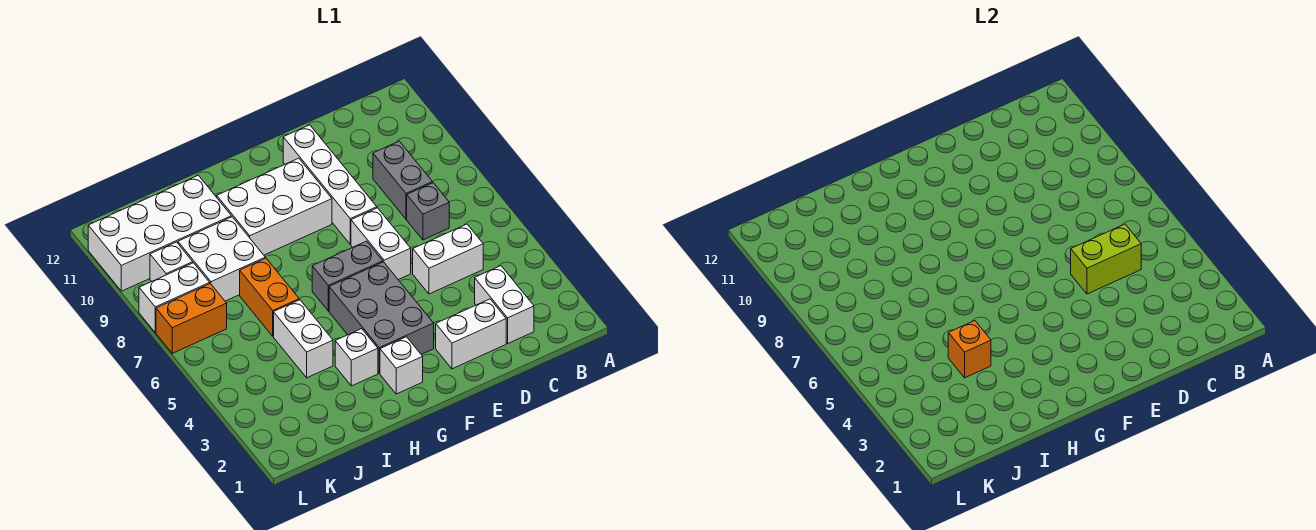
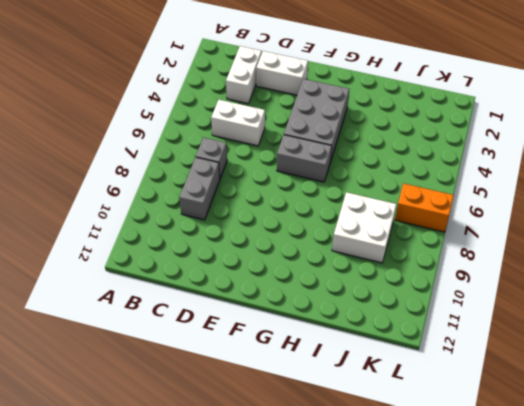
none -> white brick E6:E7 level 1
none -> white brick E8:E11 level 1
none -> white brick F9:H10 level 1

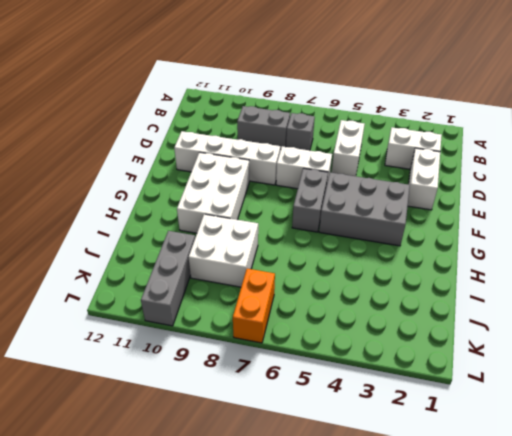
grey brick J10:L10 level 1 -> white brick I10:L11 level 1
none -> white brick G2 level 1
none -> white brick H3 level 1
none -> white brick I4:I5 level 1

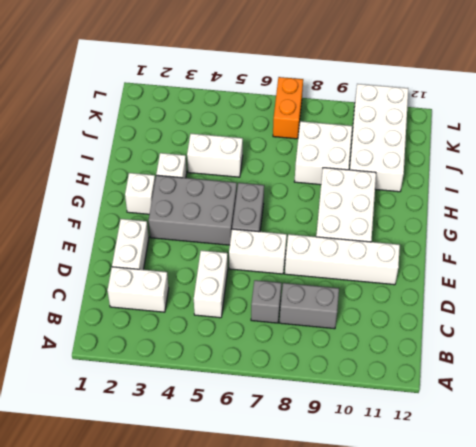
none -> orange brick I6:I7 level 1
none -> white brick K8:L8 level 1
none -> white brick K9 level 1

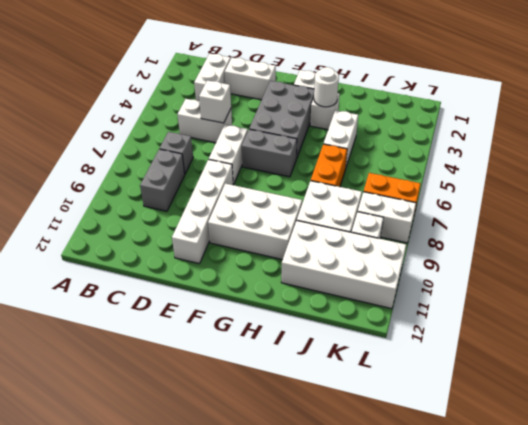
white brick D5 level 2 -> lime brick C5:D5 level 2
white round brick H3 level 2 -> none
none -> orange brick I4 level 2

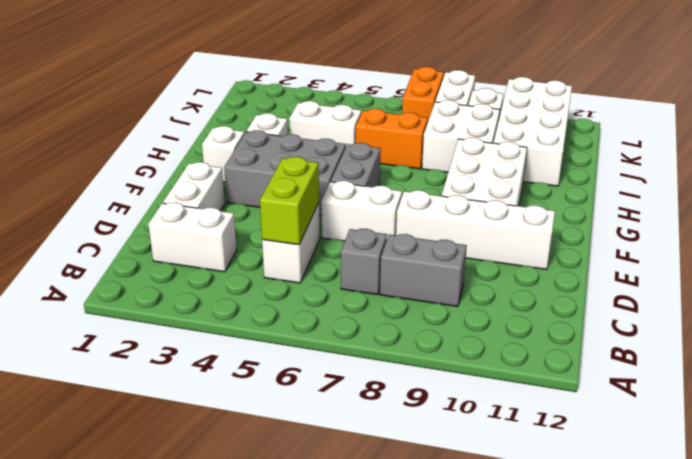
none -> orange brick I4 level 2

